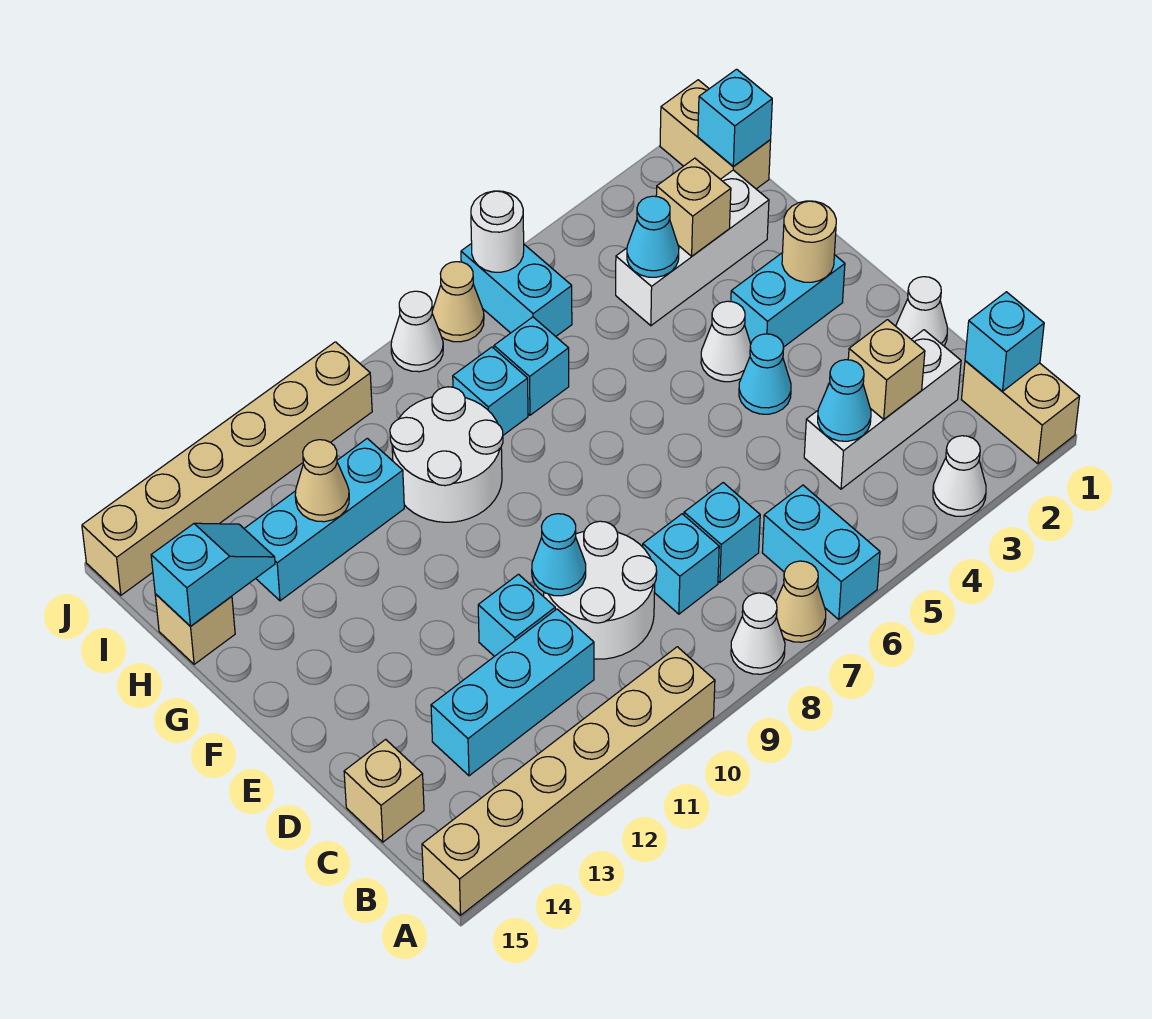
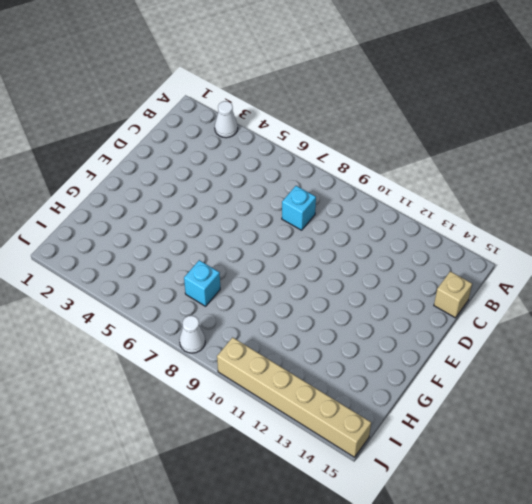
none -> tan brick A1:B1 level 1
none -> cyan brick A6:B6 level 1
none -> tan cone A7 level 1
none -> white cone A8 level 1

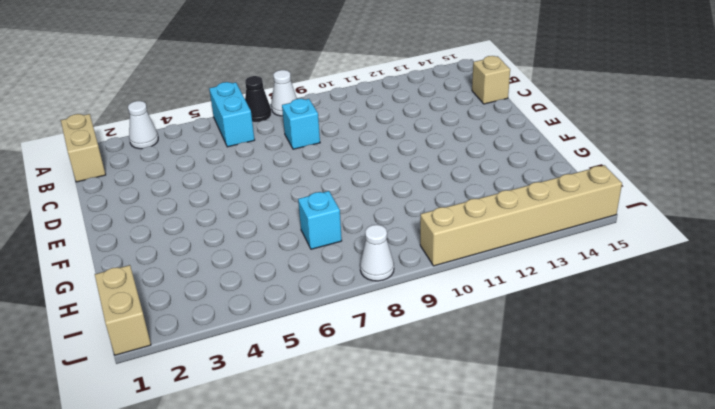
black cone A7 level 1 -> tan cone A7 level 1
none -> tan brick A10:A15 level 1
none -> white brick C2:C4 level 1
none -> cyan brick C7 level 1
none -> white round brick C9:D10 level 1

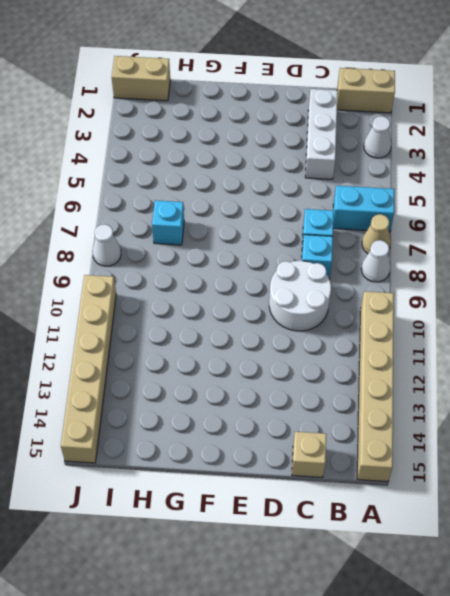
none -> cyan brick C11:C13 level 1
none -> white cone D1 level 1
none -> cyan brick D11 level 1
none -> cyan cone E4 level 1

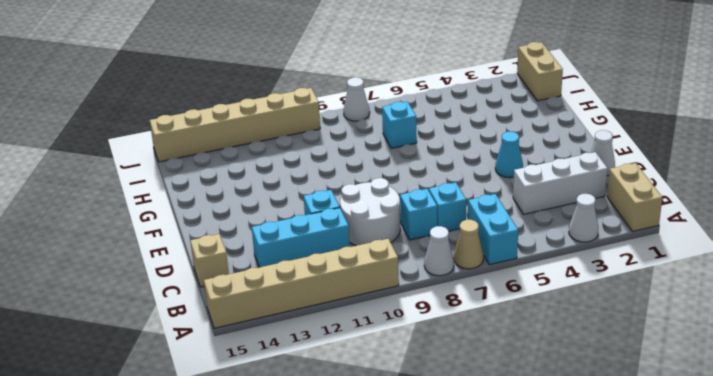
none -> cyan brick F2:F3 level 1
none -> white cone F4 level 1
none -> white round brick G9:H10 level 1
none -> white brick H2:H4 level 1

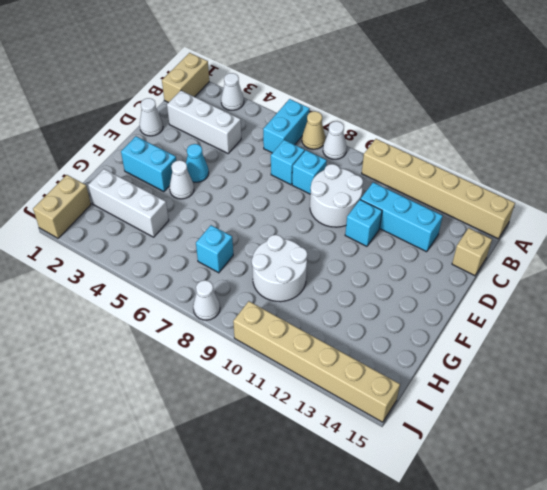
none -> cyan brick H8 level 1
none -> cyan brick H11:H13 level 1
none -> tan brick H15 level 1
none -> cyan brick I6:J6 level 1

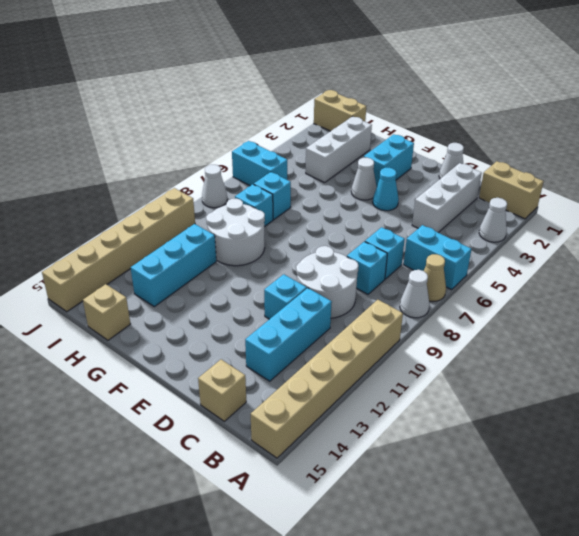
none -> tan cone J7 level 1
none -> cyan brick B1 level 2
none -> tan brick C3 level 2
none -> cyan cone C4 level 2

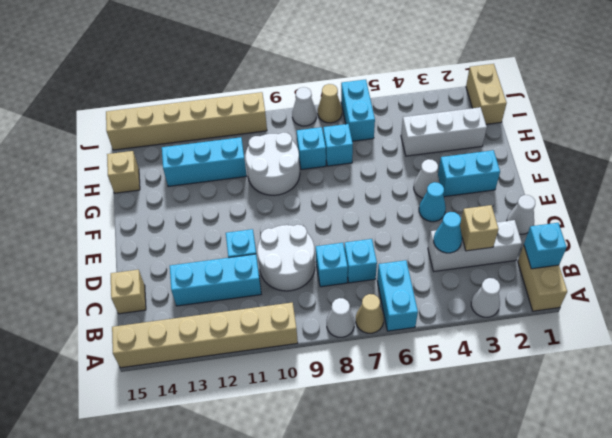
none -> cyan cone D10 level 2
none -> tan round brick F2 level 2
none -> tan brick H3 level 2
none -> cyan cone H4 level 2

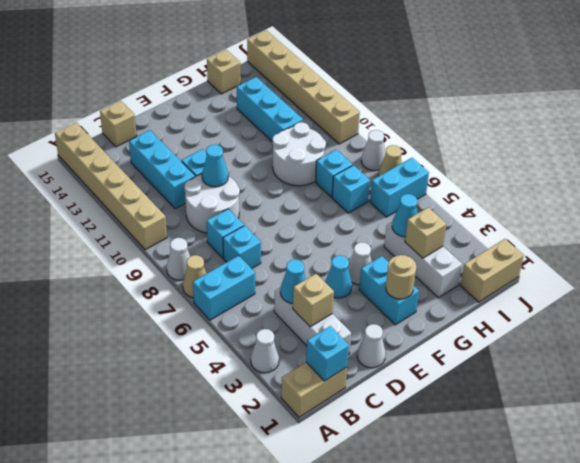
none -> tan cone H12 level 2
none -> cyan slope H14:H15 level 2 top 15
none -> cyan brick I1 level 2
none -> white round brick J6 level 2

